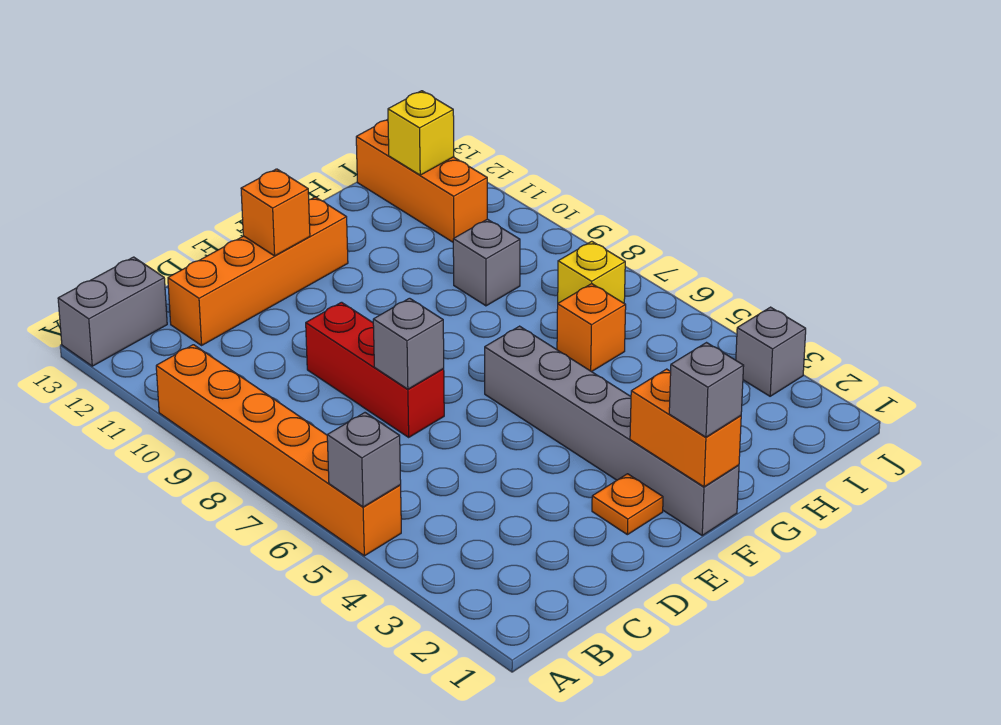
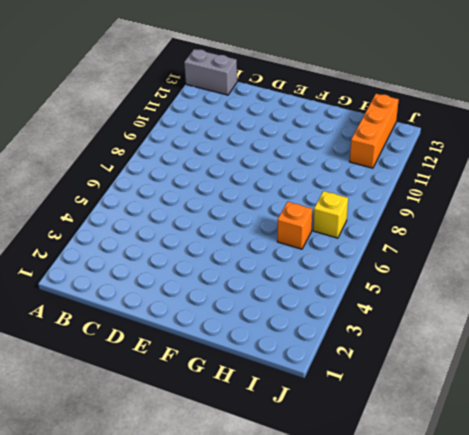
none -> orange brick A5:A10 level 1
none -> orange brick C12:F12 level 1
none -> red brick D7:D9 level 1

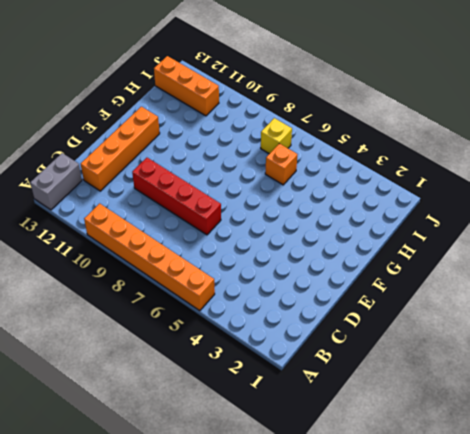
red brick D7:D10 level 1 -> red brick D7:D9 level 1
none -> orange plate E2 level 1
none -> grey brick F1:F6 level 1
none -> grey brick H9 level 1

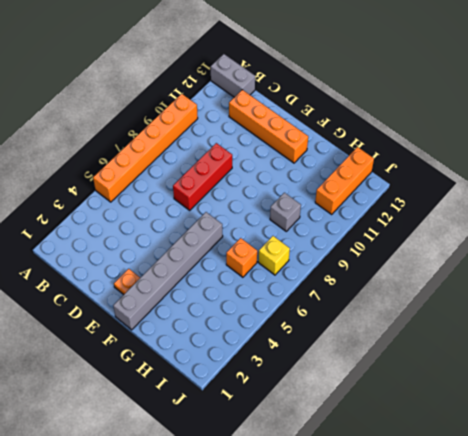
none -> grey brick J3 level 1
none -> grey brick A5 level 2
none -> grey brick D7 level 2

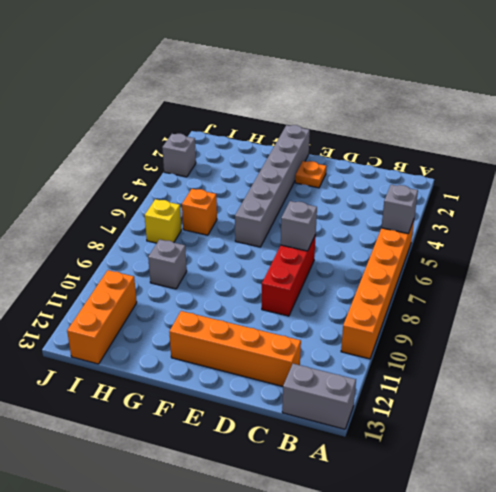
none -> orange brick E12 level 2
none -> orange brick F1:F2 level 2
none -> yellow brick I12 level 2

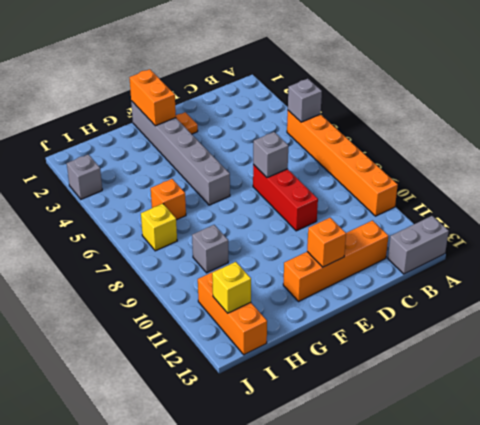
none -> grey brick F1 level 3

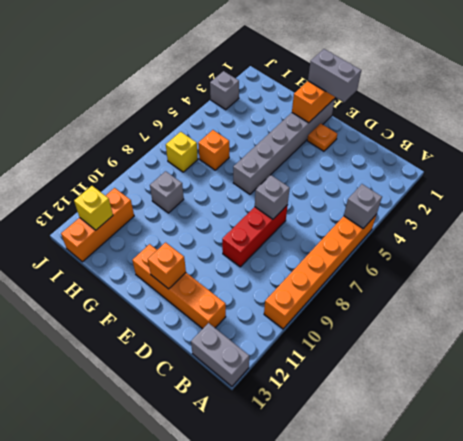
grey brick E1:F1 level 3 -> grey brick F1 level 3

